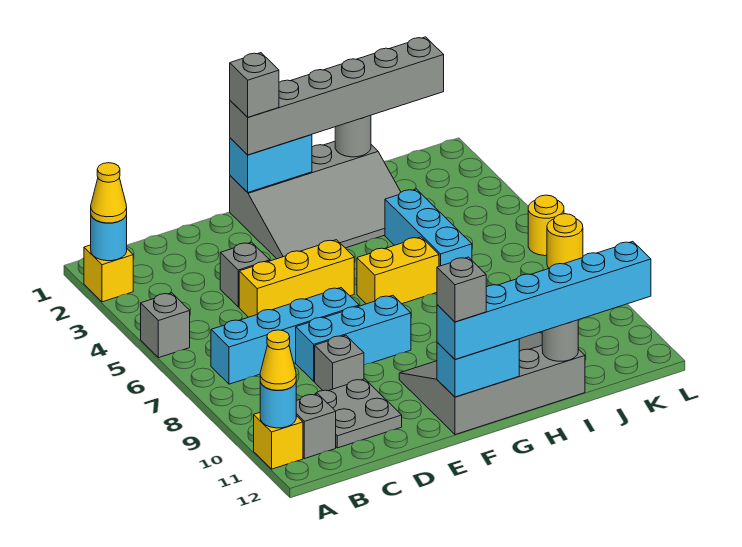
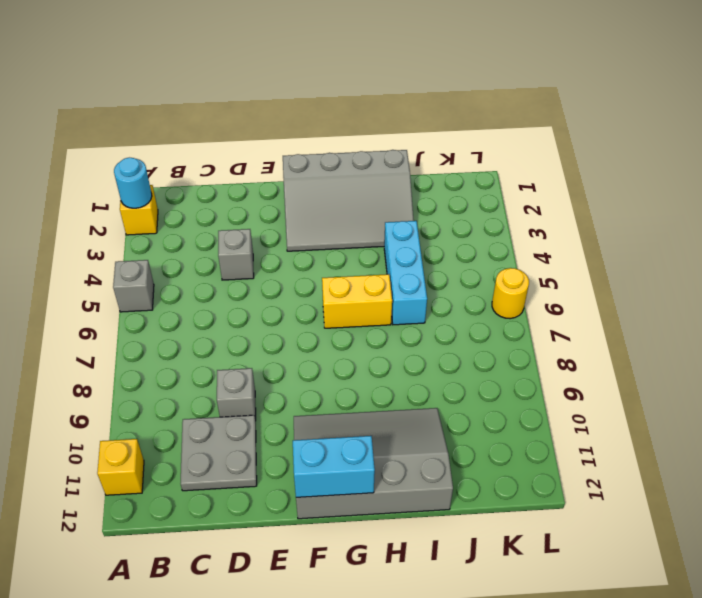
none -> cyan brick B7:E7 level 1
none -> grey brick B11 level 1
none -> yellow brick D5:F5 level 1

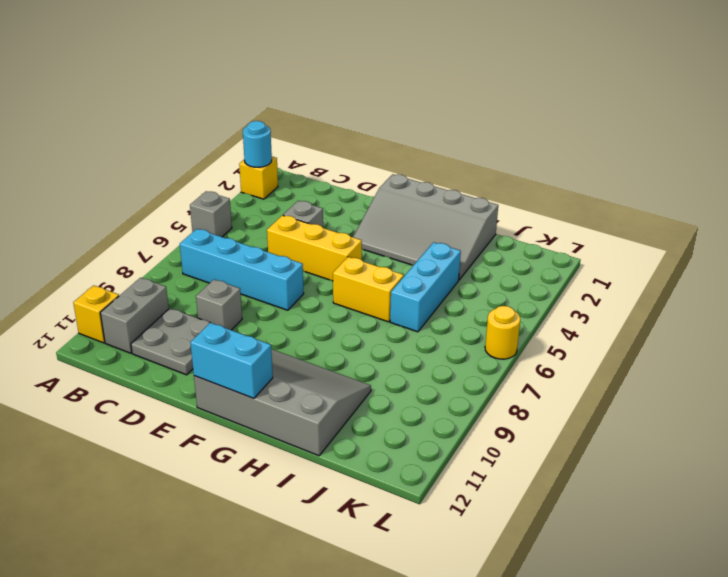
grey brick B10:B11 level 1 -> grey brick B11 level 1
none -> cyan brick D8:F8 level 1
none -> yellow round brick L7 level 1
none -> cyan round brick A11 level 2

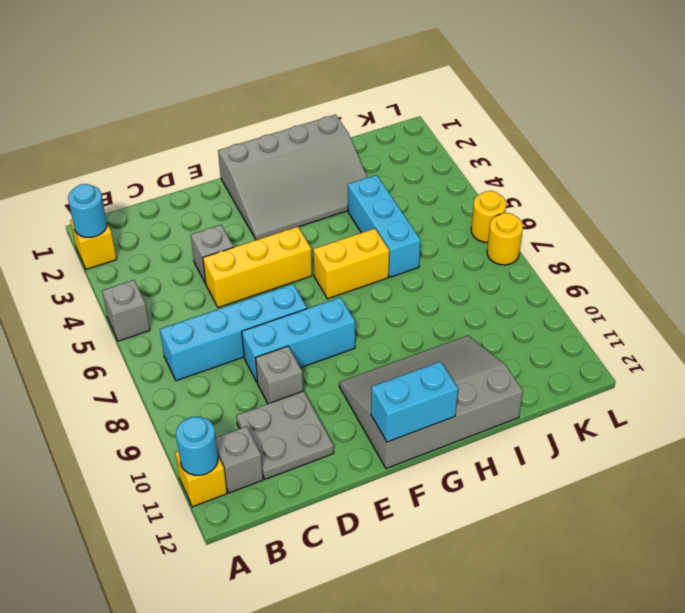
none -> cyan brick F1:G1 level 2
none -> grey round brick I1 level 2
none -> grey round brick I12 level 2

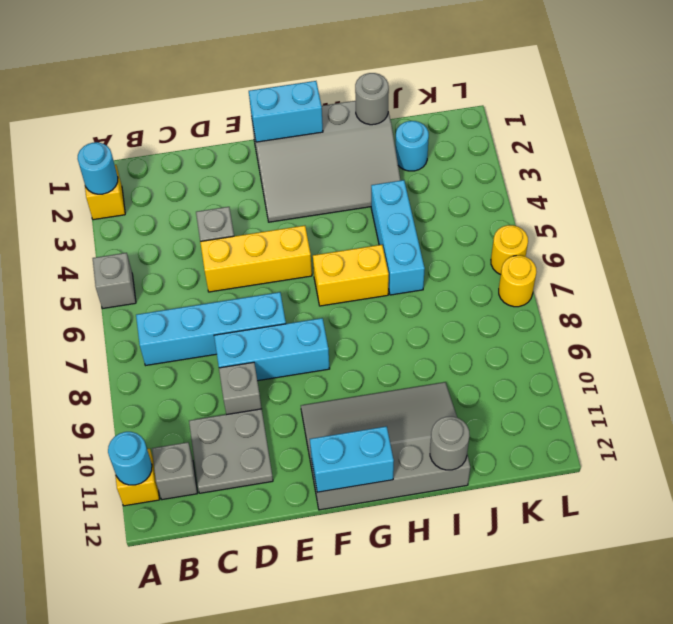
cyan round brick J2 level 1 -> none
none -> yellow cone A2 level 3
none -> yellow cone A11 level 3
none -> grey brick F1:K1 level 3

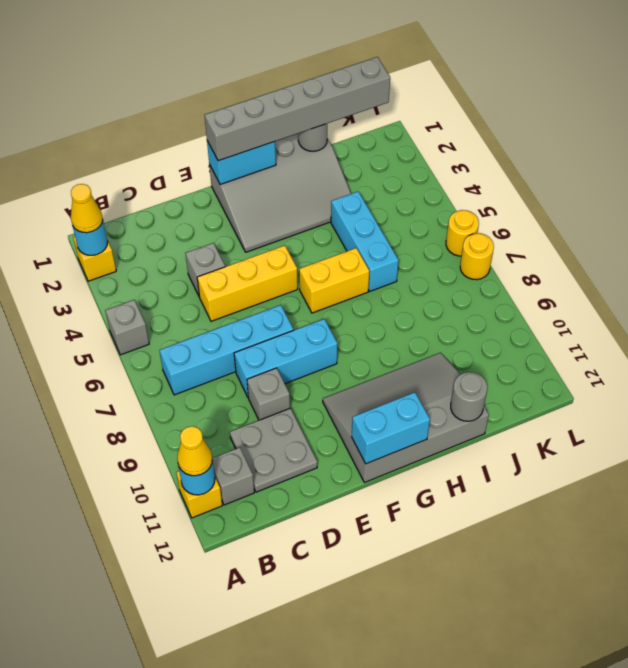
none -> cyan brick F12:K12 level 3
none -> grey brick F1 level 4
none -> grey brick F12 level 4

